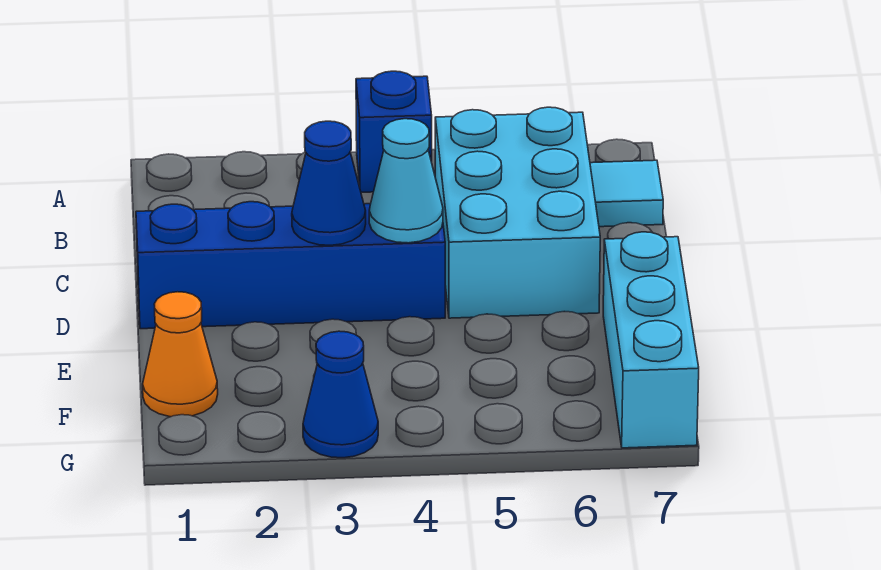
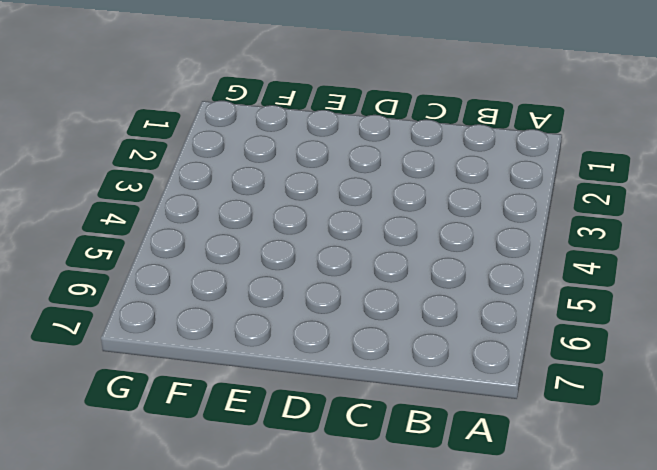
none -> blue brick A4 level 1
none -> cyan brick B5:D6 level 1

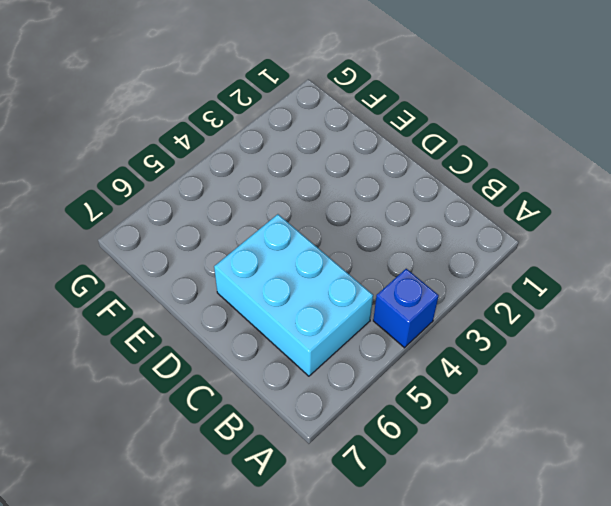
none -> cyan tile B7 level 1
none -> blue brick D1:D4 level 1

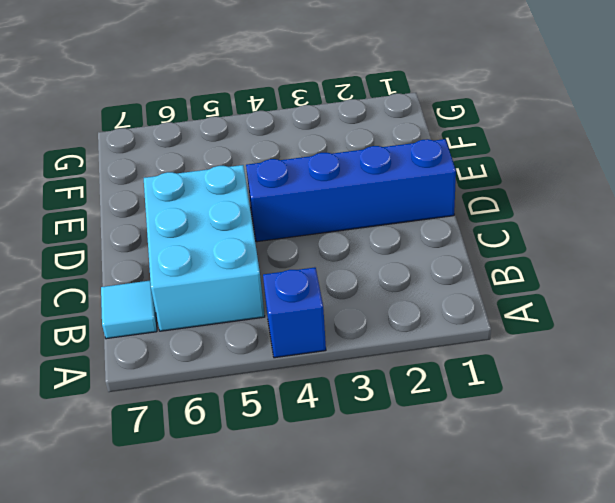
none -> cyan brick E7:G7 level 1
none -> orange cone F1 level 1

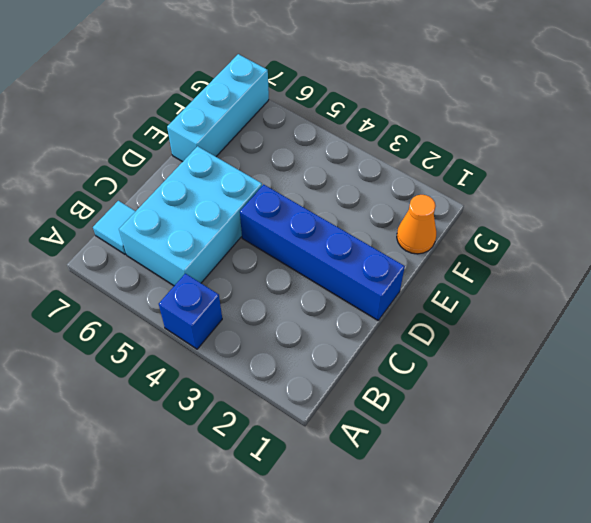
none -> blue cone G3 level 1
none -> blue cone D3 level 2

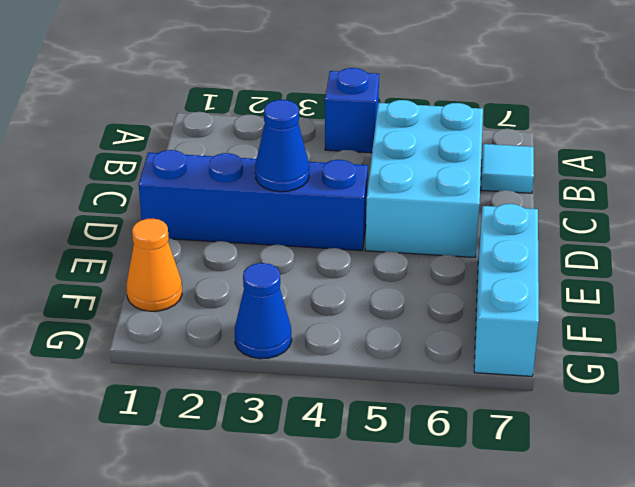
none -> cyan cone D4 level 2

